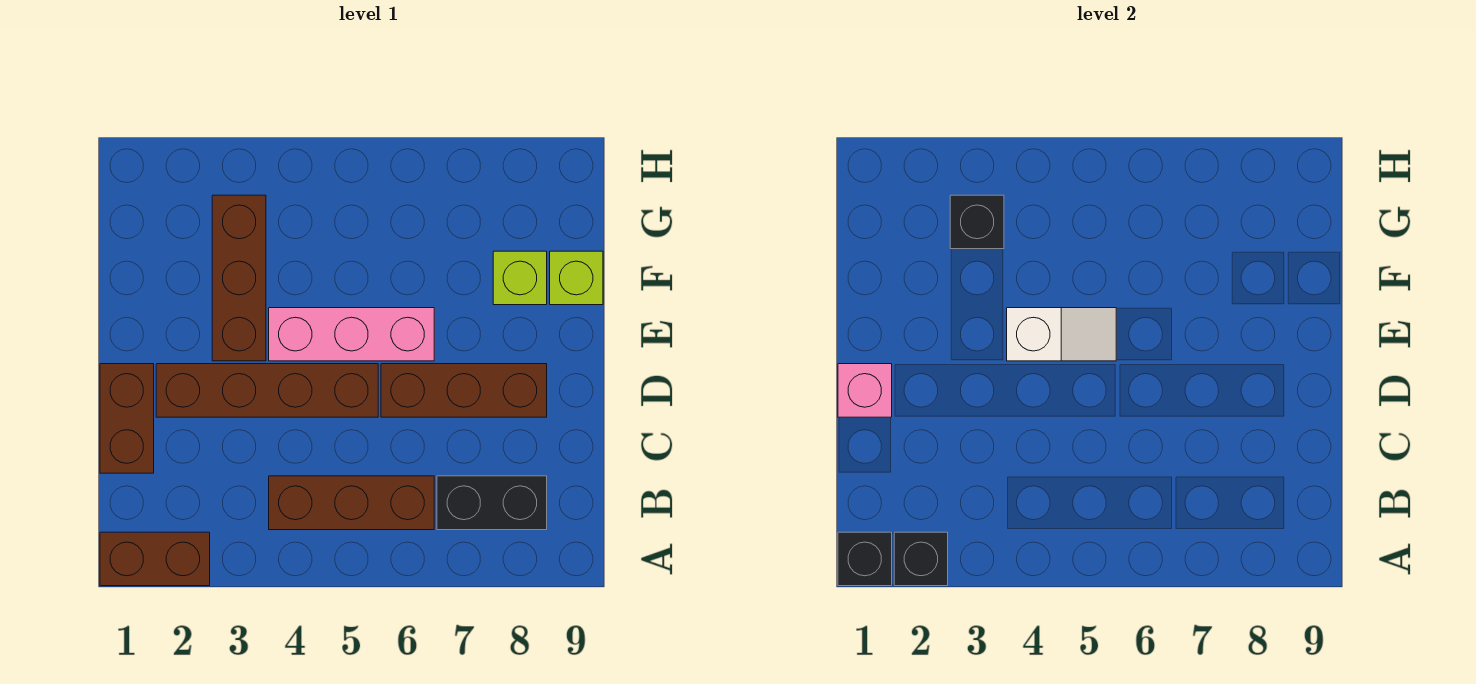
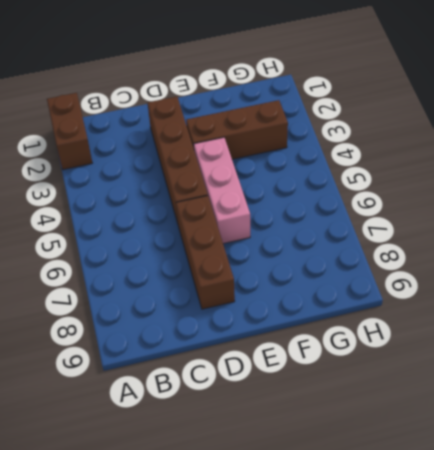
none -> brown brick B4:B6 level 1
none -> black brick B7:B8 level 1
none -> brown brick C1:D1 level 1

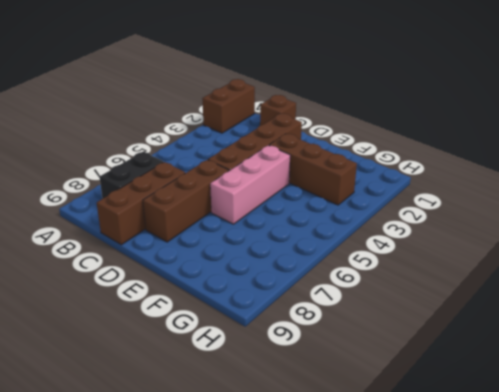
brown brick C1 level 1 -> brown brick C1:D1 level 1
brown brick C7:C9 level 1 -> brown brick B4:B6 level 1
none -> lime brick F8 level 1
none -> lime brick F9 level 1
none -> black brick A1 level 2

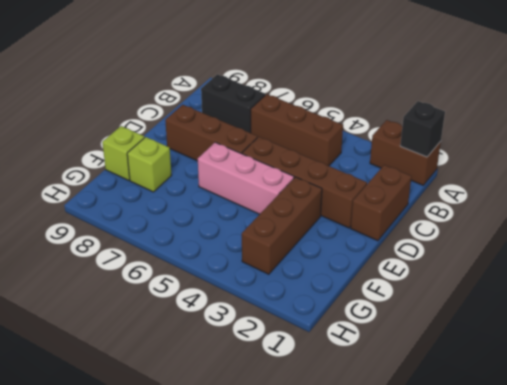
none -> black brick A2 level 2
none -> pink brick D1 level 2
none -> white slope E4:E5 level 2 top 4

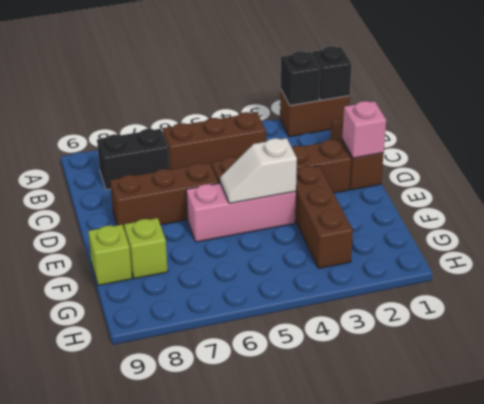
none -> black brick G3 level 2

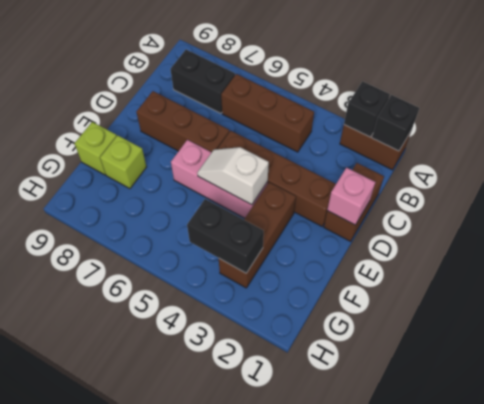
black brick G3:G4 level 2 -> black brick G3 level 2

